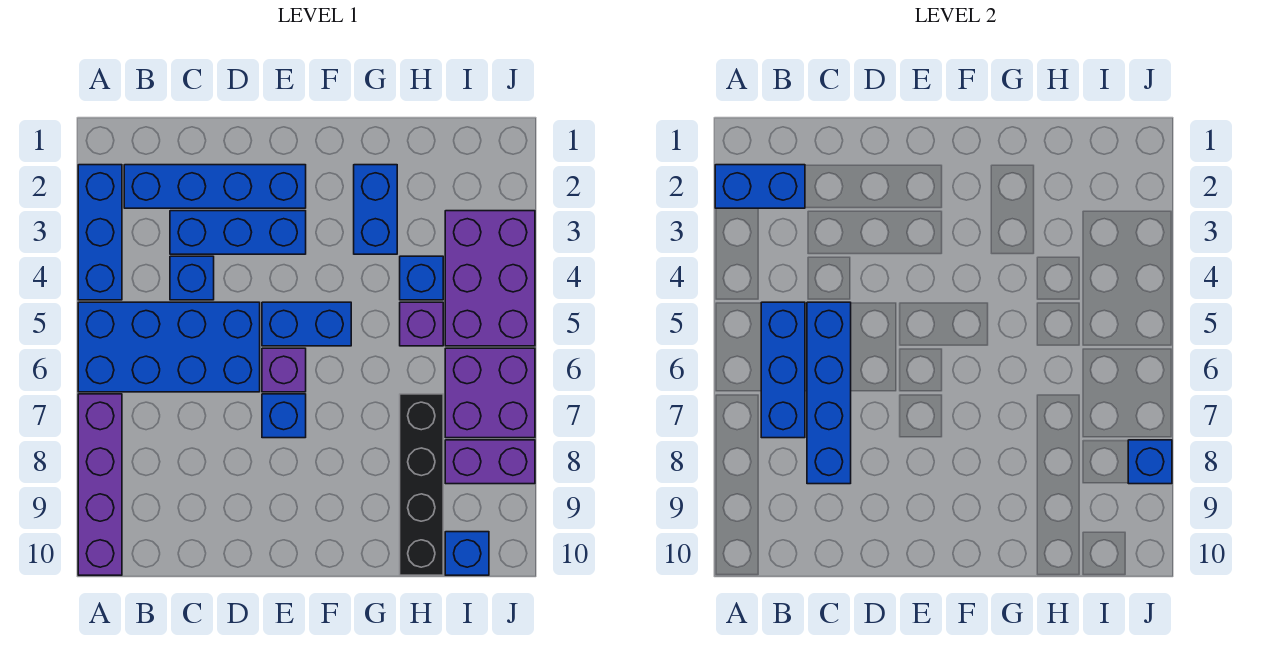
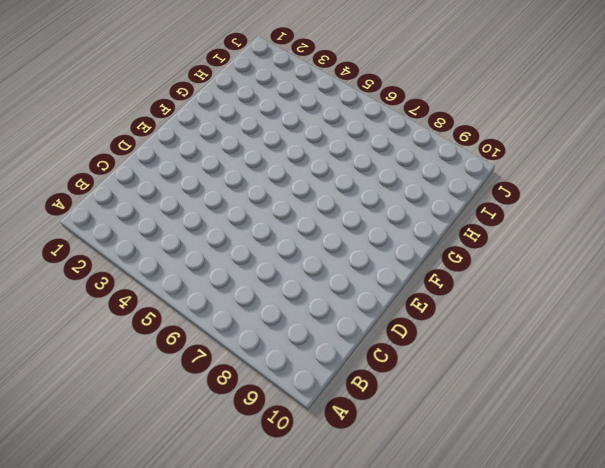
none -> blue brick A2:A4 level 1
none -> blue brick A5:D6 level 1
none -> purple brick A7:A10 level 1

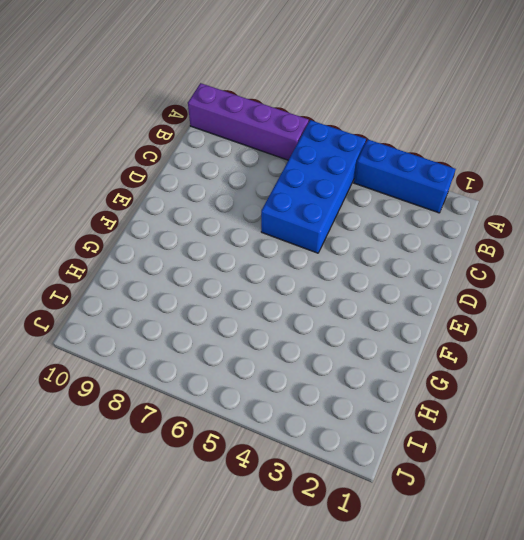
none -> blue brick B2:E2 level 1
none -> blue brick C3:E3 level 1
none -> blue brick C4 level 1

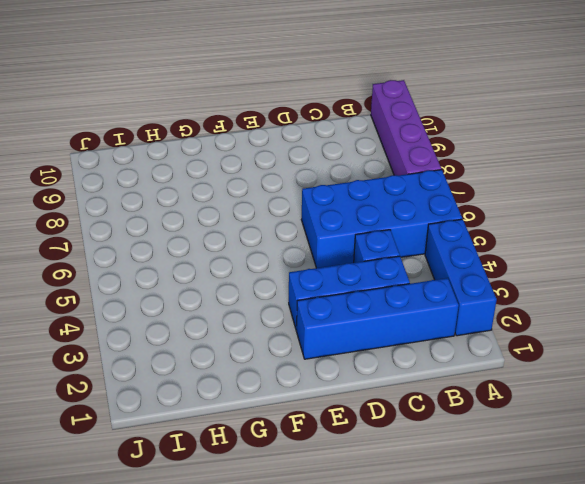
none -> blue brick E5:F5 level 1
none -> purple brick E6 level 1
none -> blue brick E7 level 1

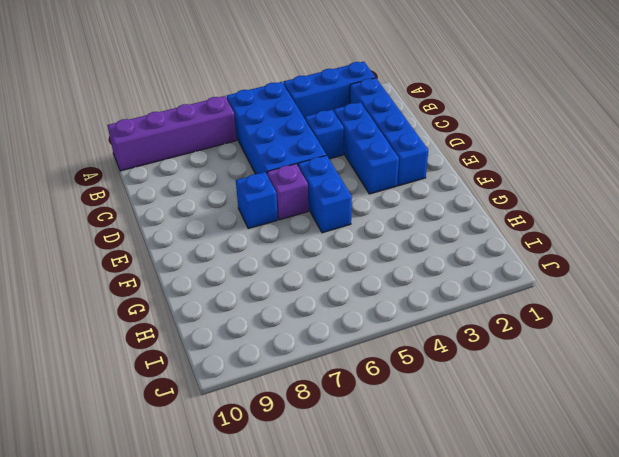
none -> blue brick G2:G3 level 1
none -> blue brick H4 level 1
none -> purple brick H5 level 1

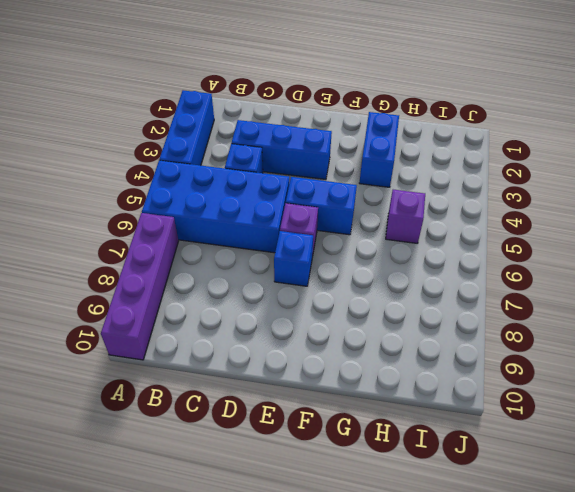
none -> blue brick B2:E2 level 1
none -> blue brick H4 level 1
none -> black brick H7:H10 level 1

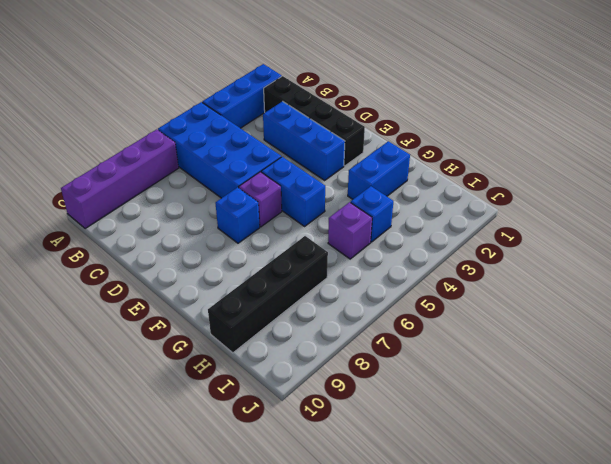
black brick B2:E2 level 1 -> blue brick B2:E2 level 1
none -> blue brick C4 level 1
none -> purple brick I3:J5 level 1
none -> purple brick I6:J7 level 1

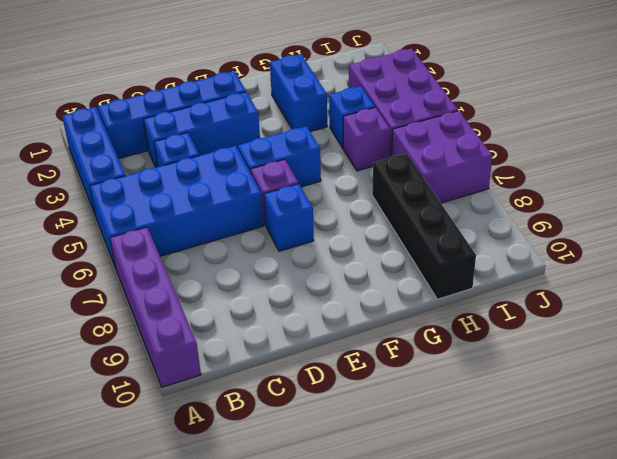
none -> purple brick I8:J8 level 1
none -> blue brick I10 level 1
none -> blue brick A2:B2 level 2

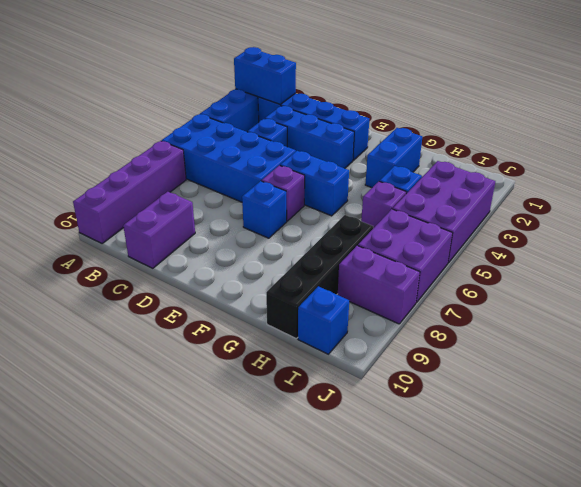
purple brick C9:C10 level 1 -> none
none -> blue brick B5:B7 level 2
none -> blue brick C5:C8 level 2
none -> blue brick J8 level 2

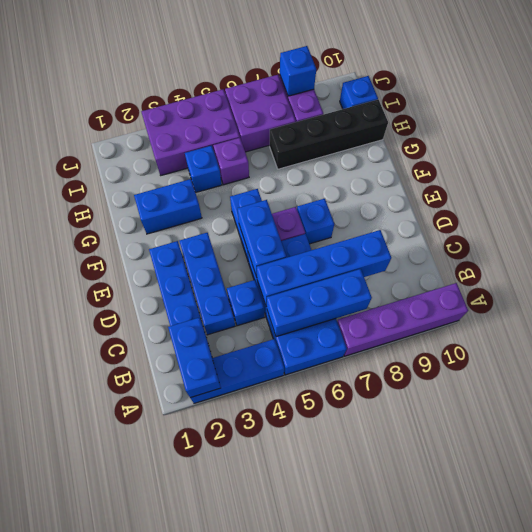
blue brick D5:E5 level 2 -> none

